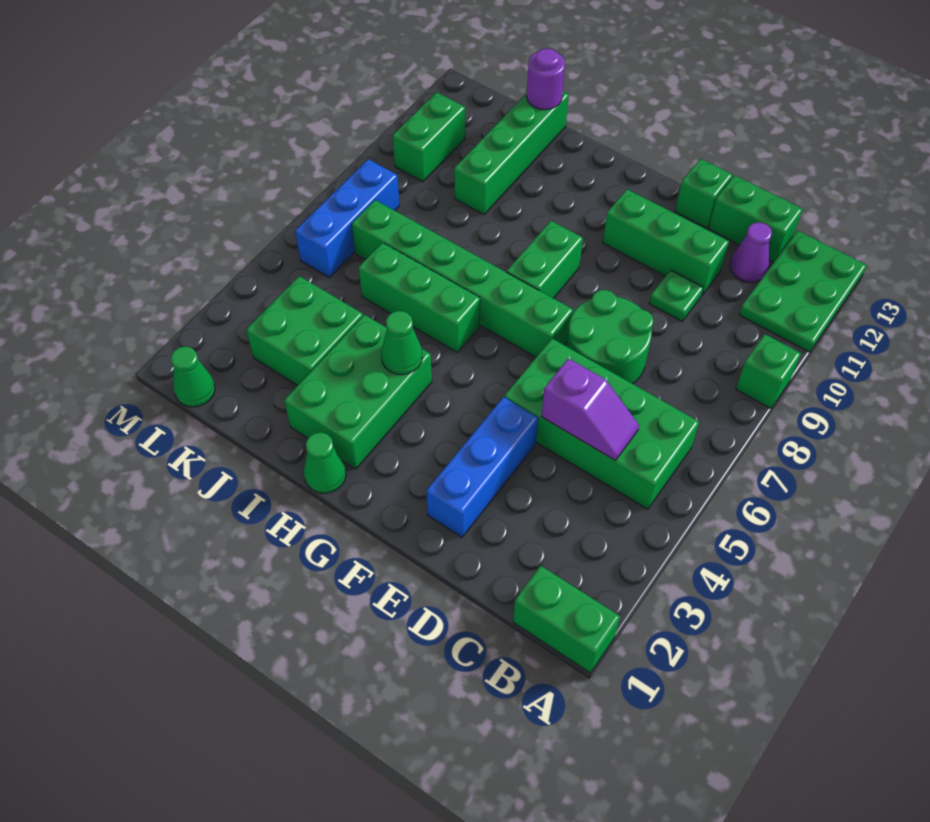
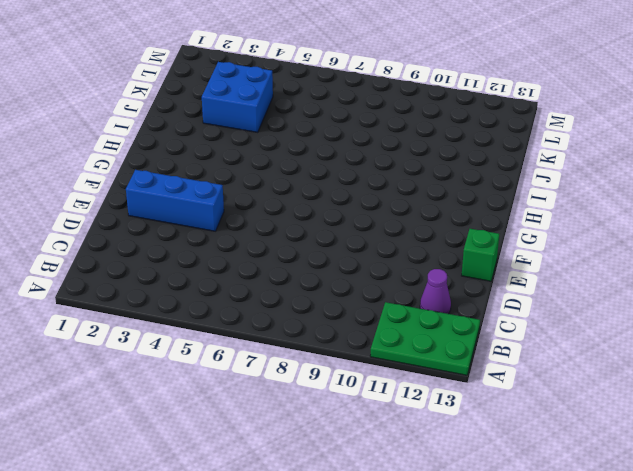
blue brick J3:K4 level 1 -> green brick J3:K4 level 1
none -> green brick A1:B1 level 1
none -> green brick A9 level 1
none -> green brick B5:E6 level 1

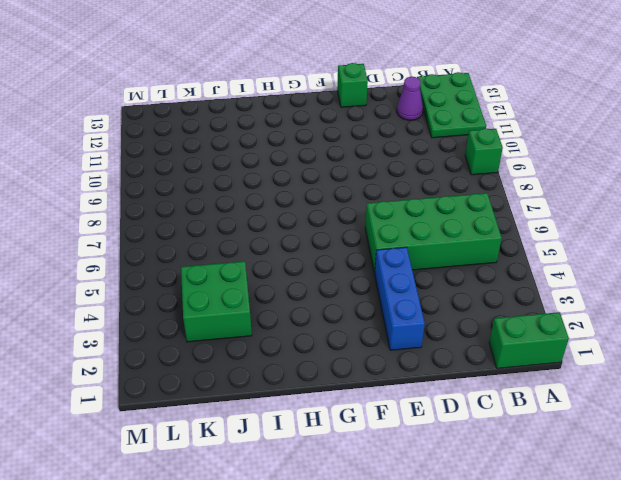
none -> green brick C13:D13 level 1
none -> green round brick D7:E8 level 1
none -> green plate D10 level 1

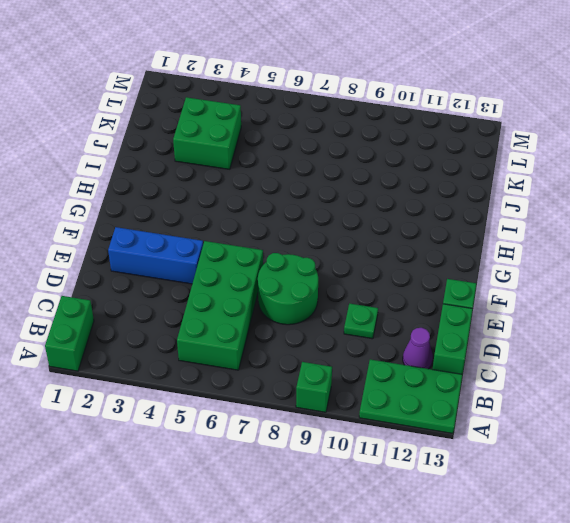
none -> green brick D11:F11 level 1
none -> green brick F7:K7 level 1
none -> green brick G8:G9 level 1

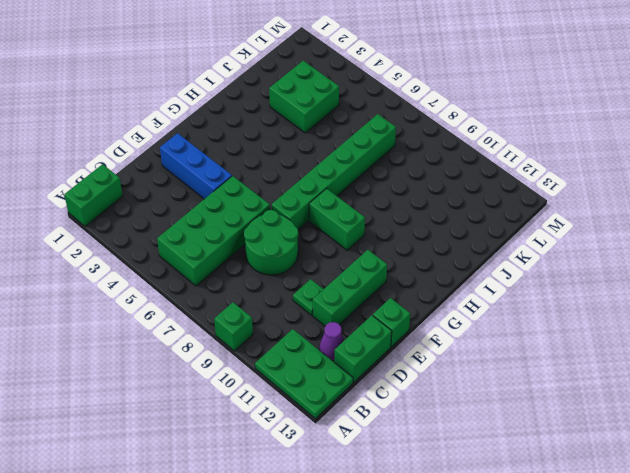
none -> green cone H1 level 1
none -> green brick H2:I4 level 1
none -> green brick H6:J6 level 1

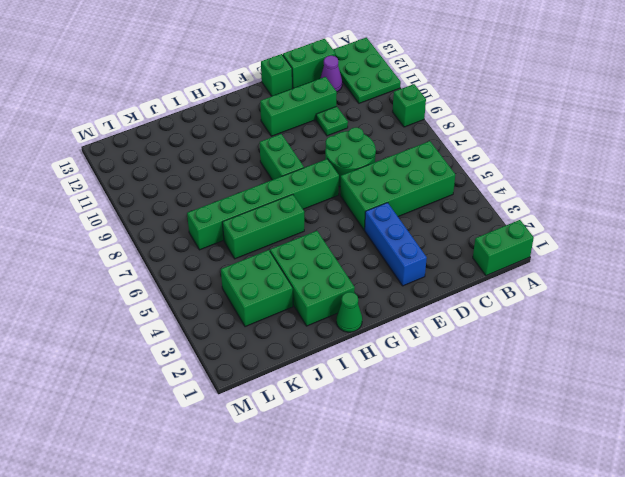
none -> green brick J10:J13 level 1
none -> green cone L1 level 1
none -> blue brick L6:L8 level 1

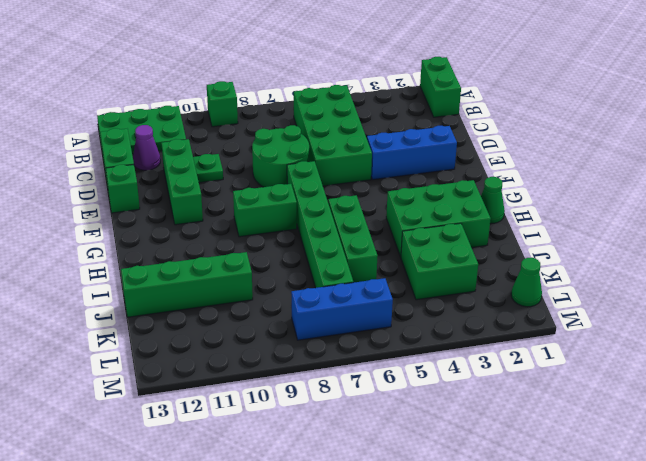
none -> green brick L10:L11 level 1
none -> purple slope C5:D5 level 2 top D
none -> green cone H4 level 2

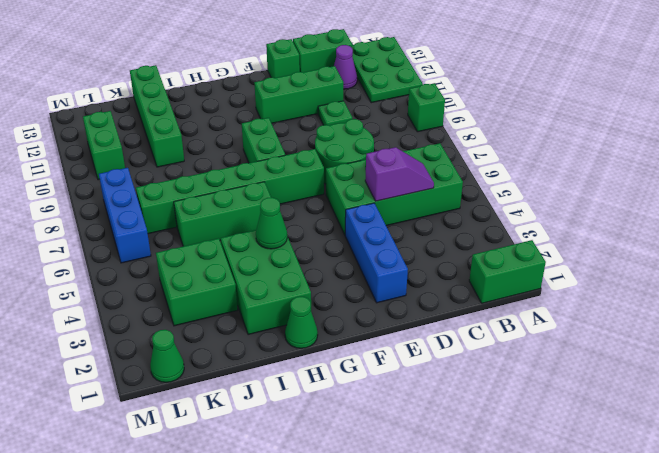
none -> purple round brick J13 level 2

